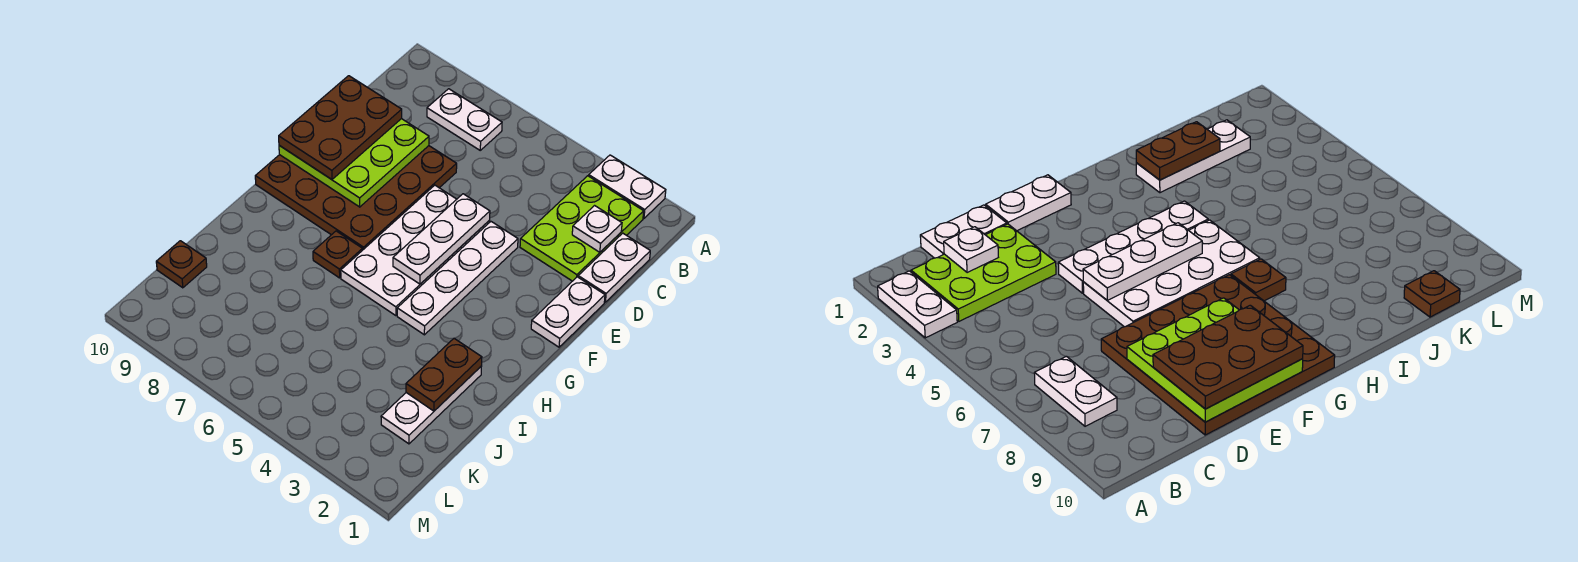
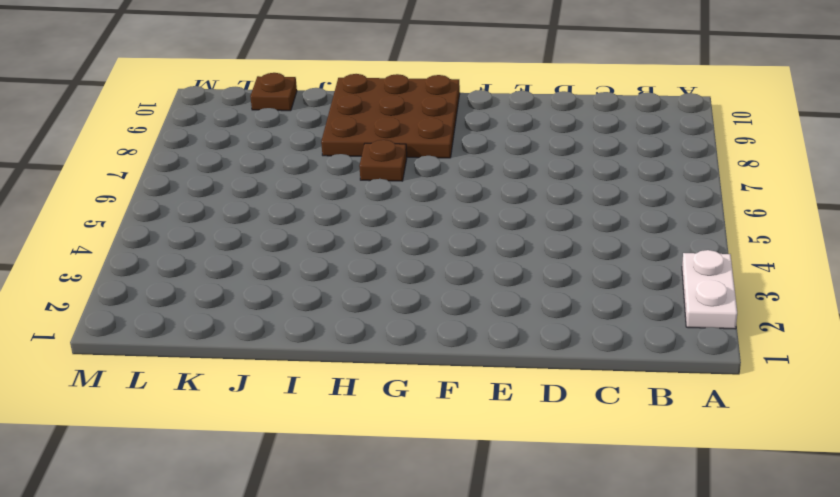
brown plate G8:I10 level 1 -> brown plate D7:G10 level 1
none -> lime plate B2:D3 level 1
none -> white plate B7:B8 level 1
none -> white plate C1:D1 level 1

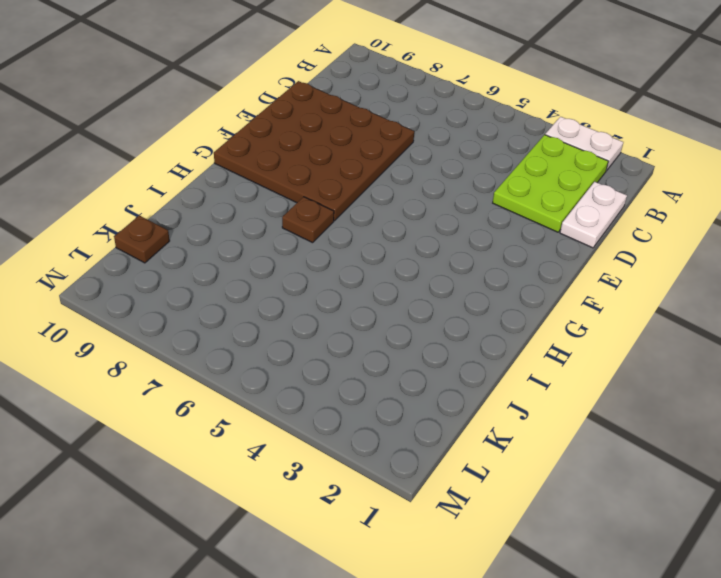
none -> white plate B7:B8 level 1
none -> white plate E1:F1 level 1
none -> white plate E4:H4 level 1

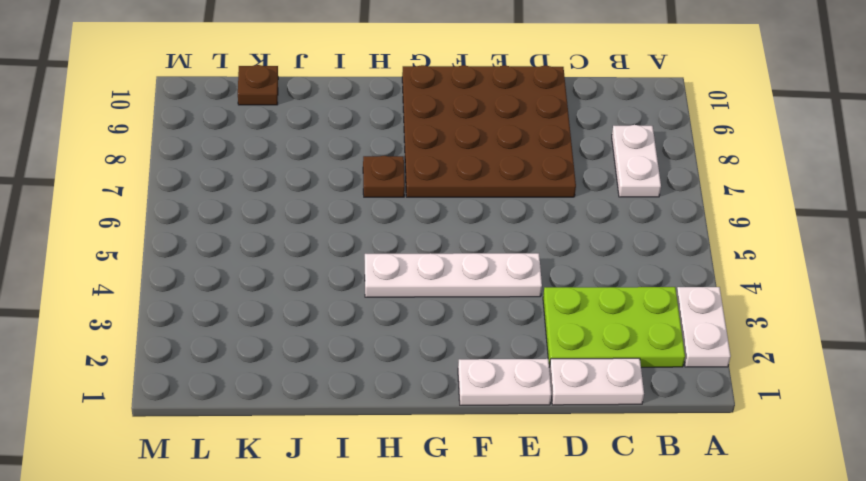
none -> white plate E5:H6 level 1
none -> white plate I2:K2 level 1
none -> white plate C2 level 2

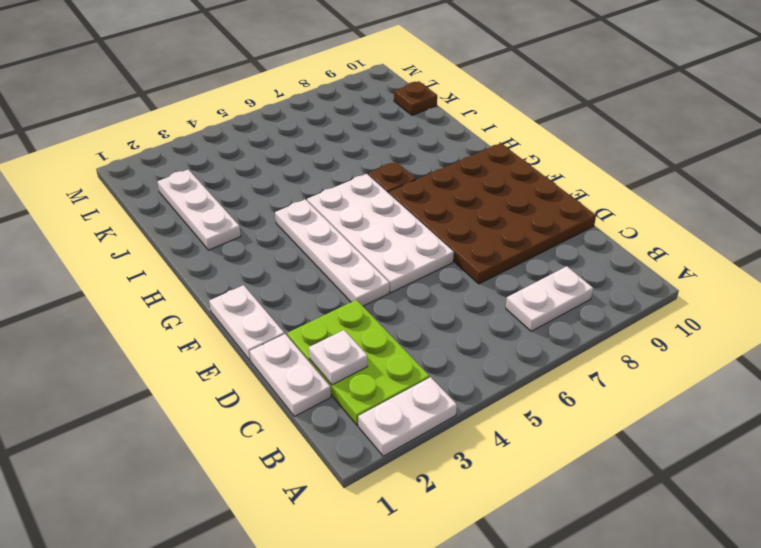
none -> lime plate D8:F10 level 2
none -> white plate E5:G5 level 2
none -> brown plate I2:J2 level 2

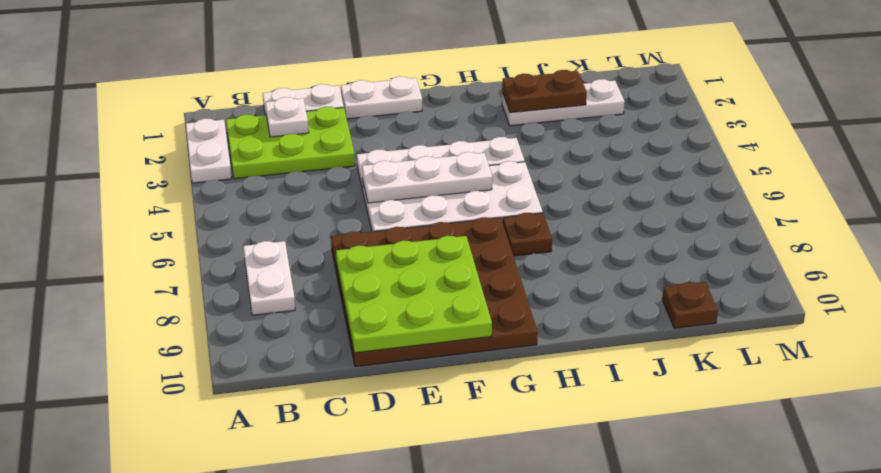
none -> brown plate D9:F10 level 3

